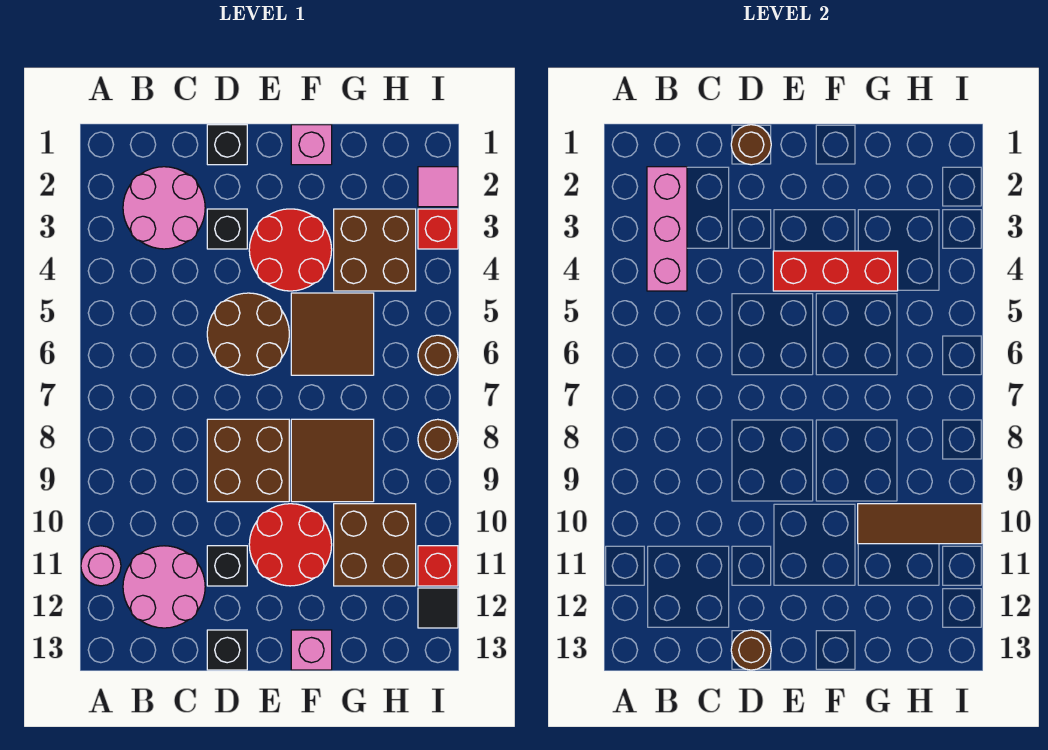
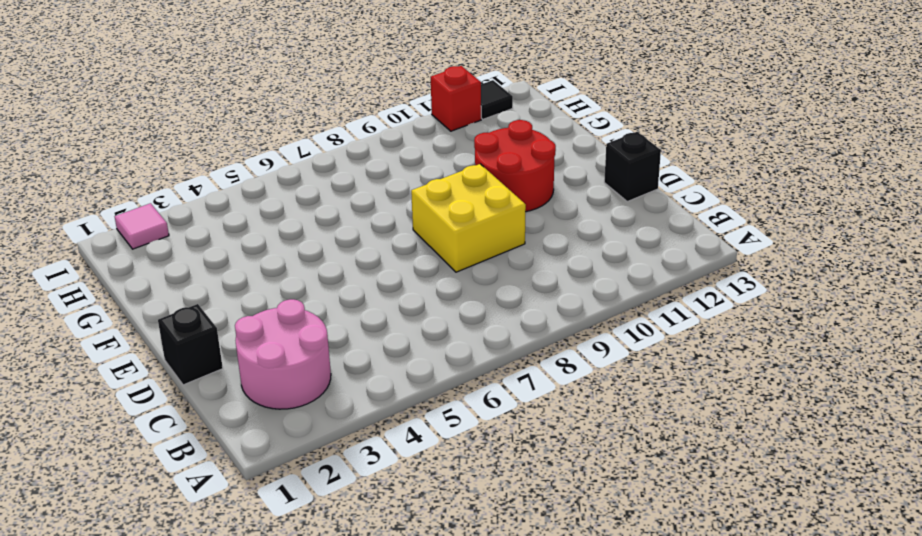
yellow brick D8:E9 level 1 -> brown brick D8:E9 level 1
none -> pink round brick A11 level 1
none -> pink round brick B11:C12 level 1
none -> black brick D3 level 1

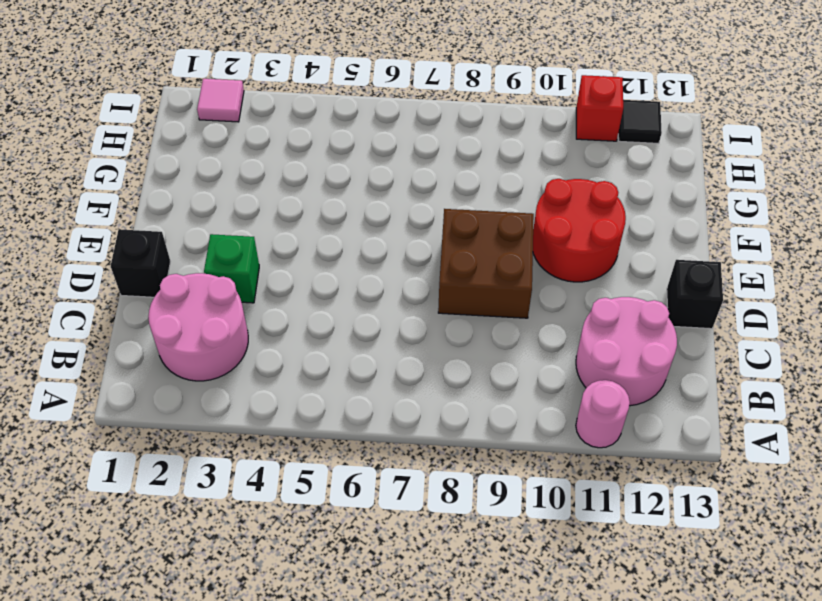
green brick D3 level 1 -> black brick D3 level 1
none -> brown round brick D5:E6 level 1
none -> black brick D11 level 1
none -> red round brick E3:F4 level 1

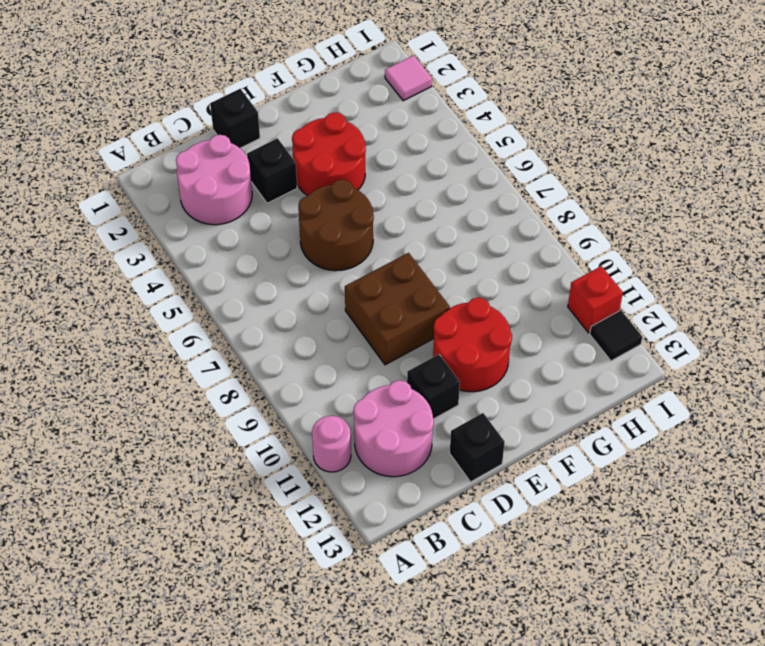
none -> pink brick F1 level 1
none -> brown tile F5:G6 level 1
none -> brown tile F8:G9 level 1

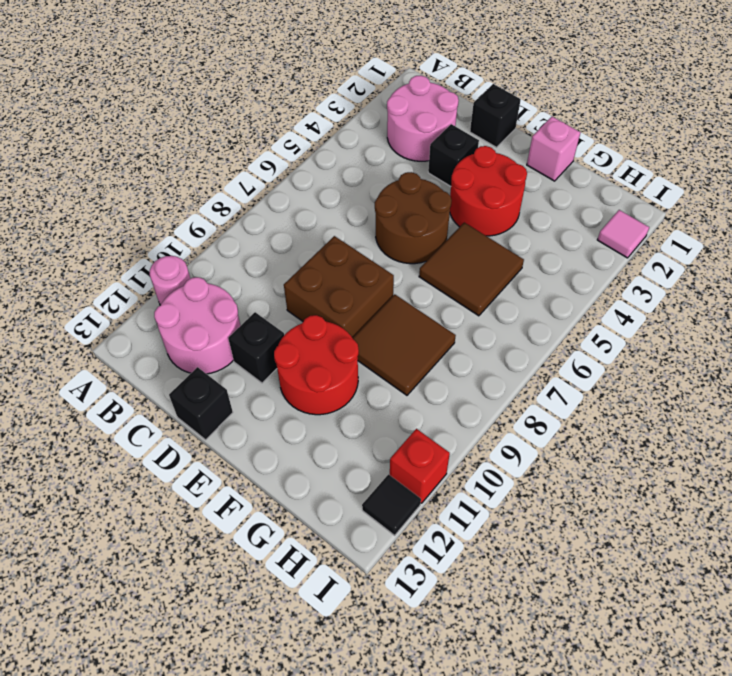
none -> pink brick F13 level 1
none -> brown brick G3:H4 level 1
none -> brown brick G10:H11 level 1

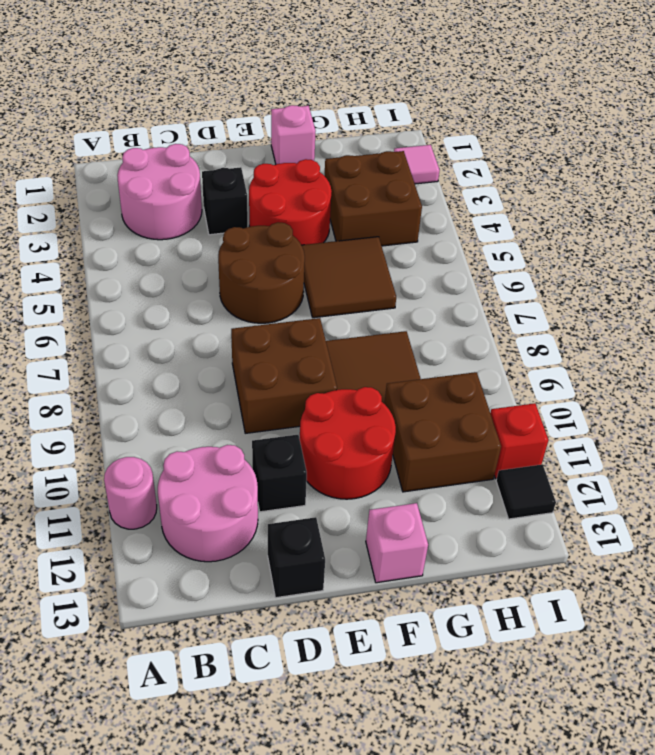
none -> black brick D1 level 1
none -> red brick I3 level 1
none -> brown round brick I6 level 1

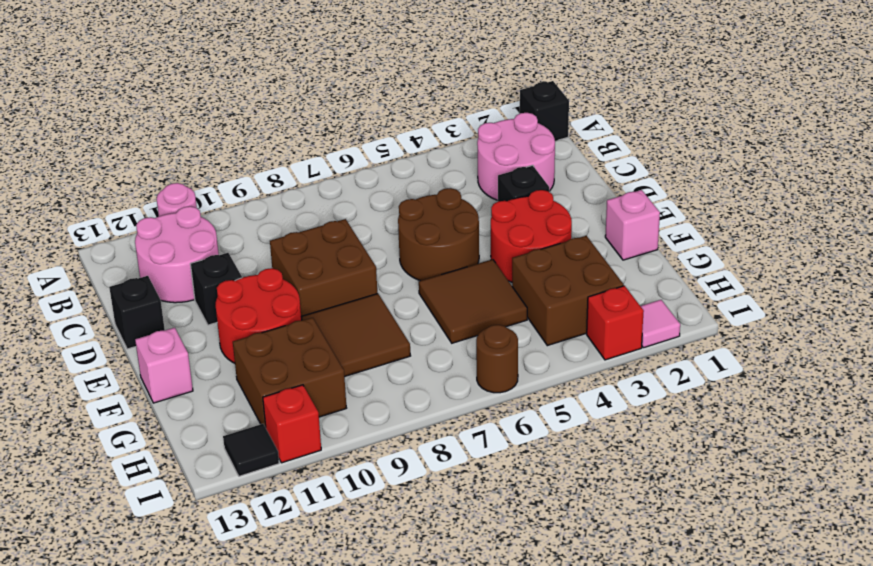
black brick A1 level 1 -> black brick D1 level 1
none -> brown round brick I8 level 1
none -> pink brick B2:B4 level 2
none -> brown round brick D1 level 2

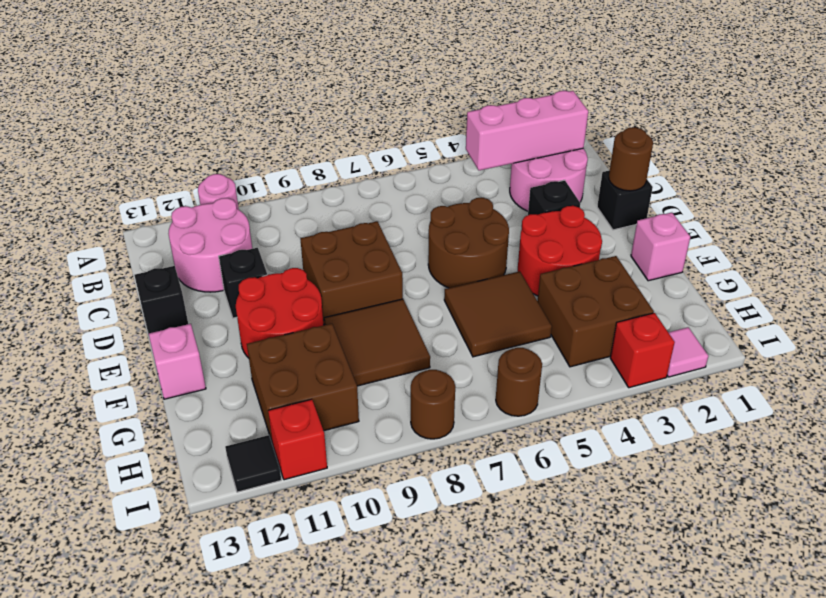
none -> brown round brick D13 level 2
none -> red brick E4:G4 level 2
none -> brown tile G10:I10 level 2

